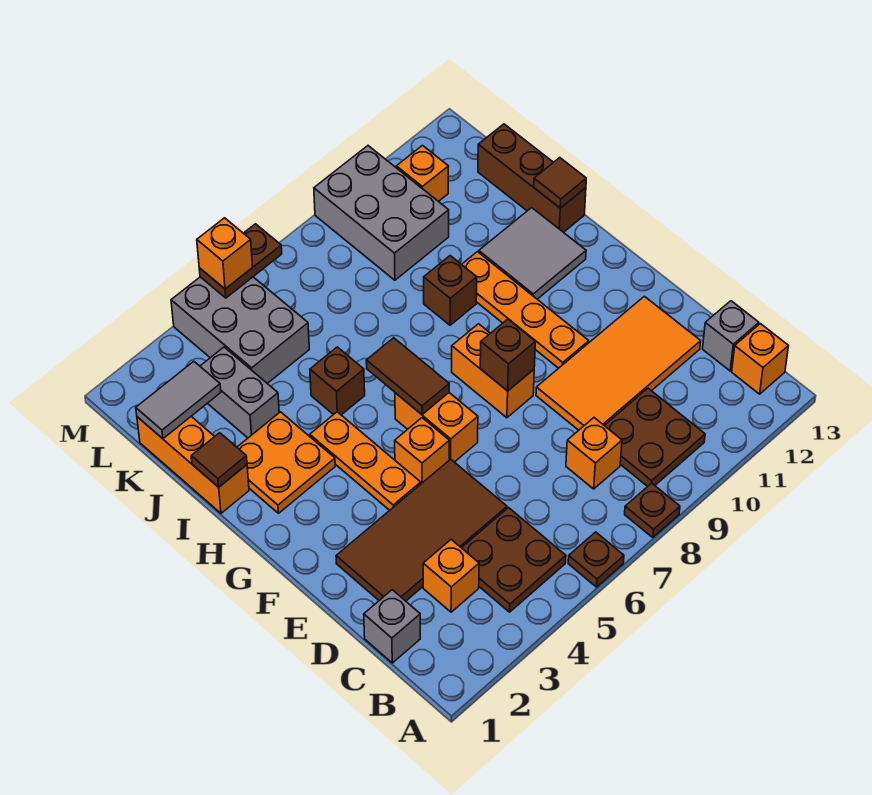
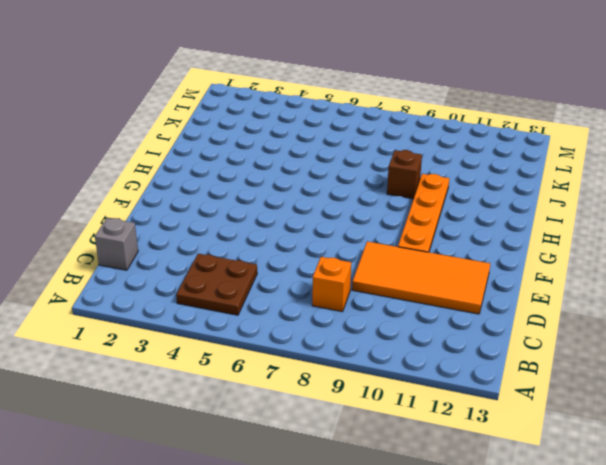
none -> brown plate A6 level 1
none -> brown plate A8 level 1
none -> brown plate B9:C10 level 1
none -> orange brick B13 level 1

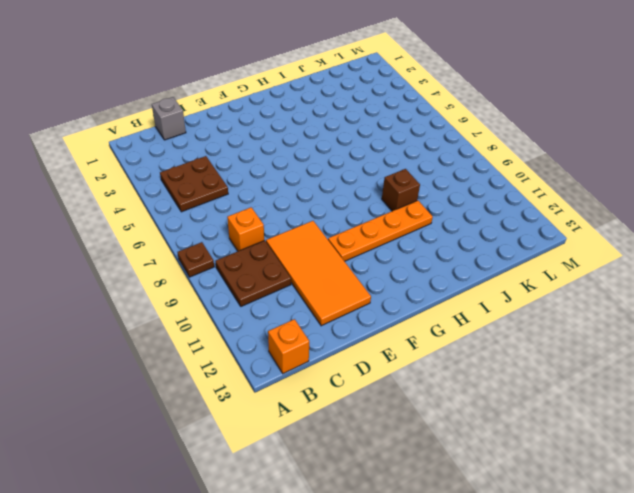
none -> brown plate A6 level 1
none -> orange brick C3 level 1
none -> grey brick C13 level 1
none -> brown tile D2:E5 level 1

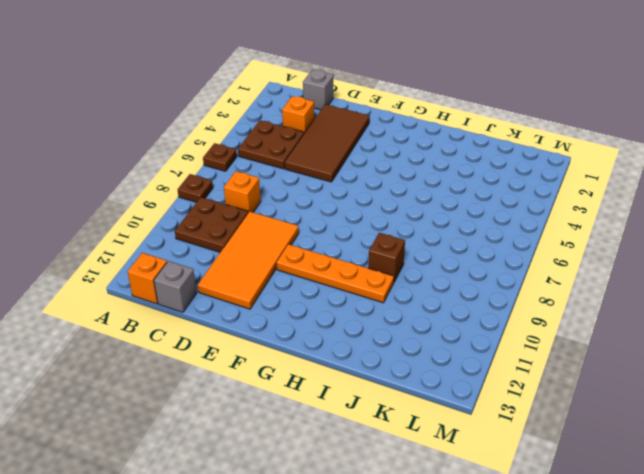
none -> orange plate F4:H4 level 1
none -> orange brick F5 level 1
none -> orange brick F6:G6 level 1
none -> orange brick F8:G8 level 1

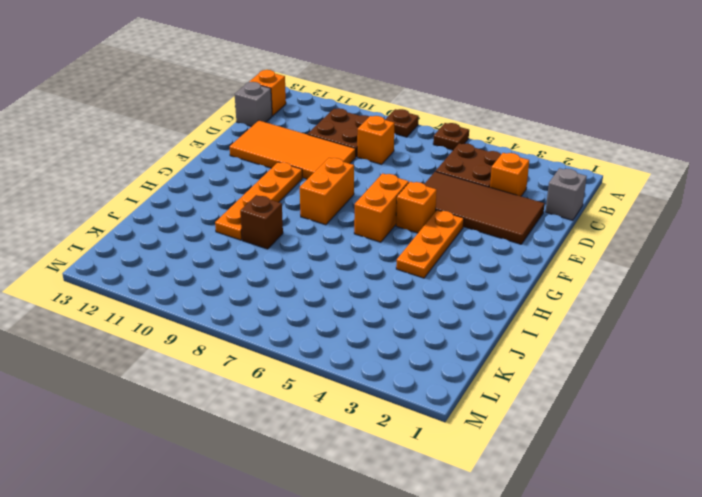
none -> orange plate H2:I3 level 1
none -> grey tile H11:I12 level 1
none -> orange brick I1:K1 level 1
none -> brown brick I5 level 1

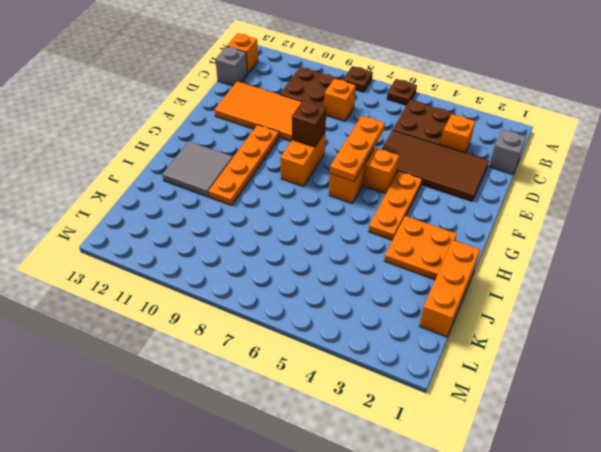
orange plate E6:G6 level 2 -> brown tile G6:H6 level 2
none -> brown brick I5 level 1
none -> brown brick I9 level 1
none -> brown brick I13:K13 level 1
none -> grey brick J3:K3 level 1

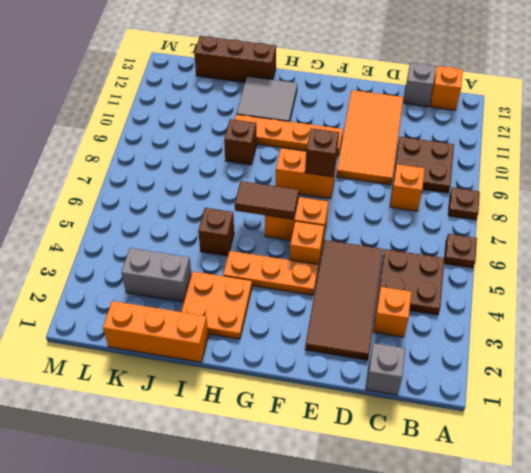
none -> grey brick K4:M5 level 1
none -> grey brick K9:M10 level 1
none -> orange brick L11 level 1
none -> brown tile I1 level 2

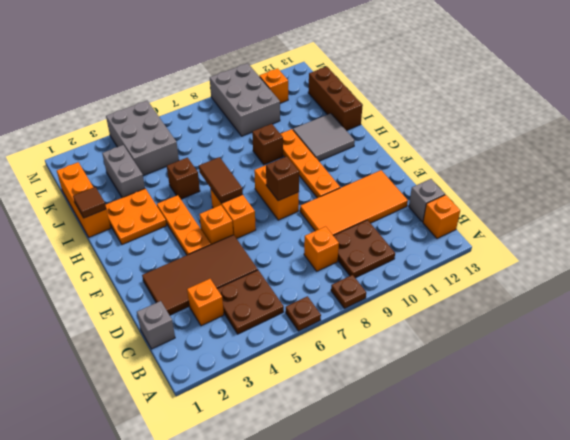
none -> brown tile I13 level 2
none -> grey tile K1:K2 level 2
none -> brown plate M5:M6 level 2
none -> orange brick M5 level 3

